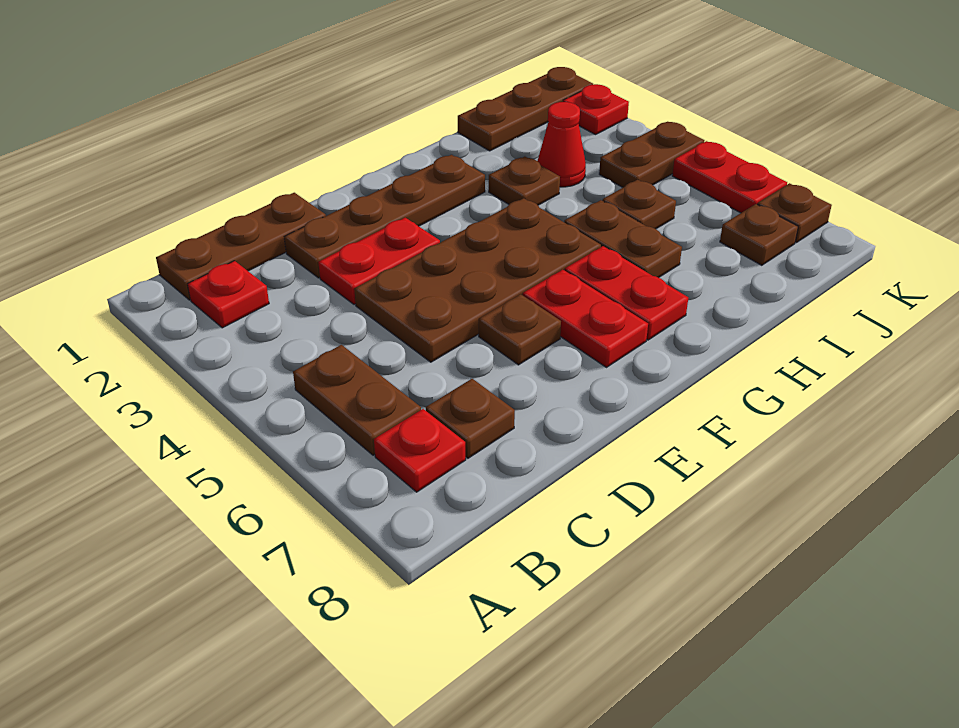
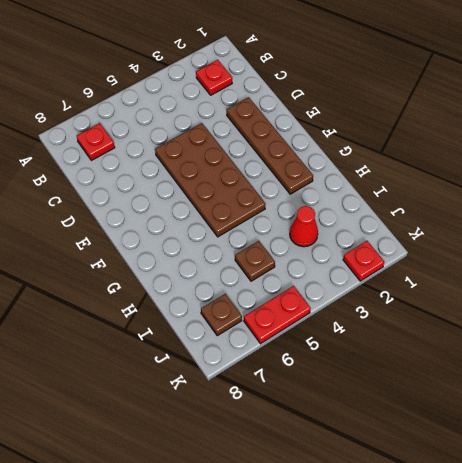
none -> brown plate B1:D1 level 1
none -> brown plate B5:B6 level 1
none -> brown plate C7 level 1

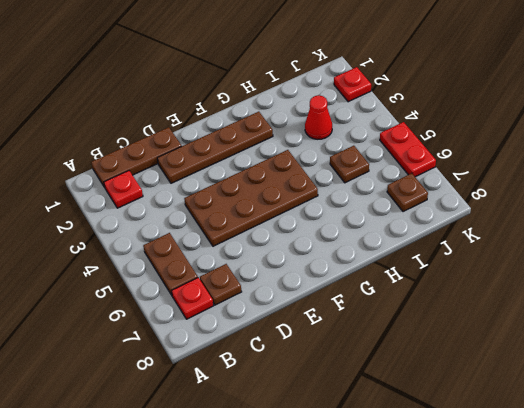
none -> red plate D3:E3 level 1
none -> brown plate E6 level 1
none -> red plate F6:F7 level 1

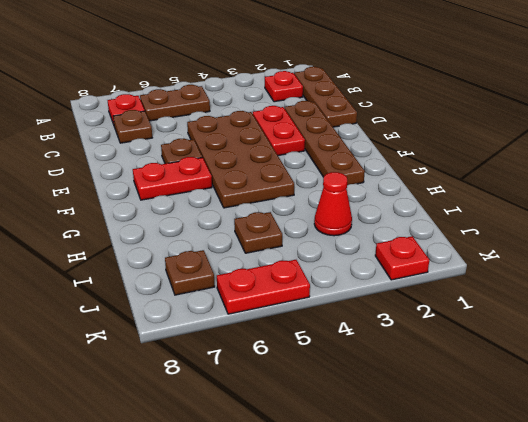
none -> red plate G6:G7 level 1
none -> brown plate H3 level 1
none -> brown plate H5:H6 level 1

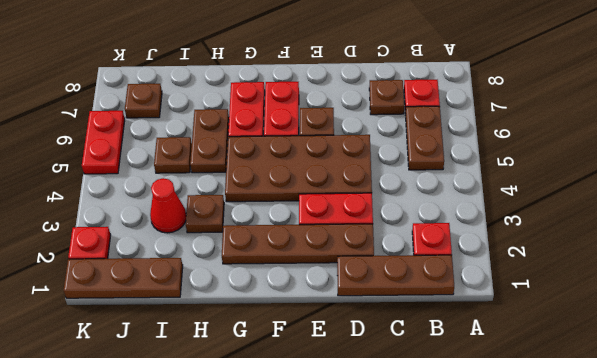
none -> brown plate J4:K4 level 1
none -> brown plate K7 level 1

